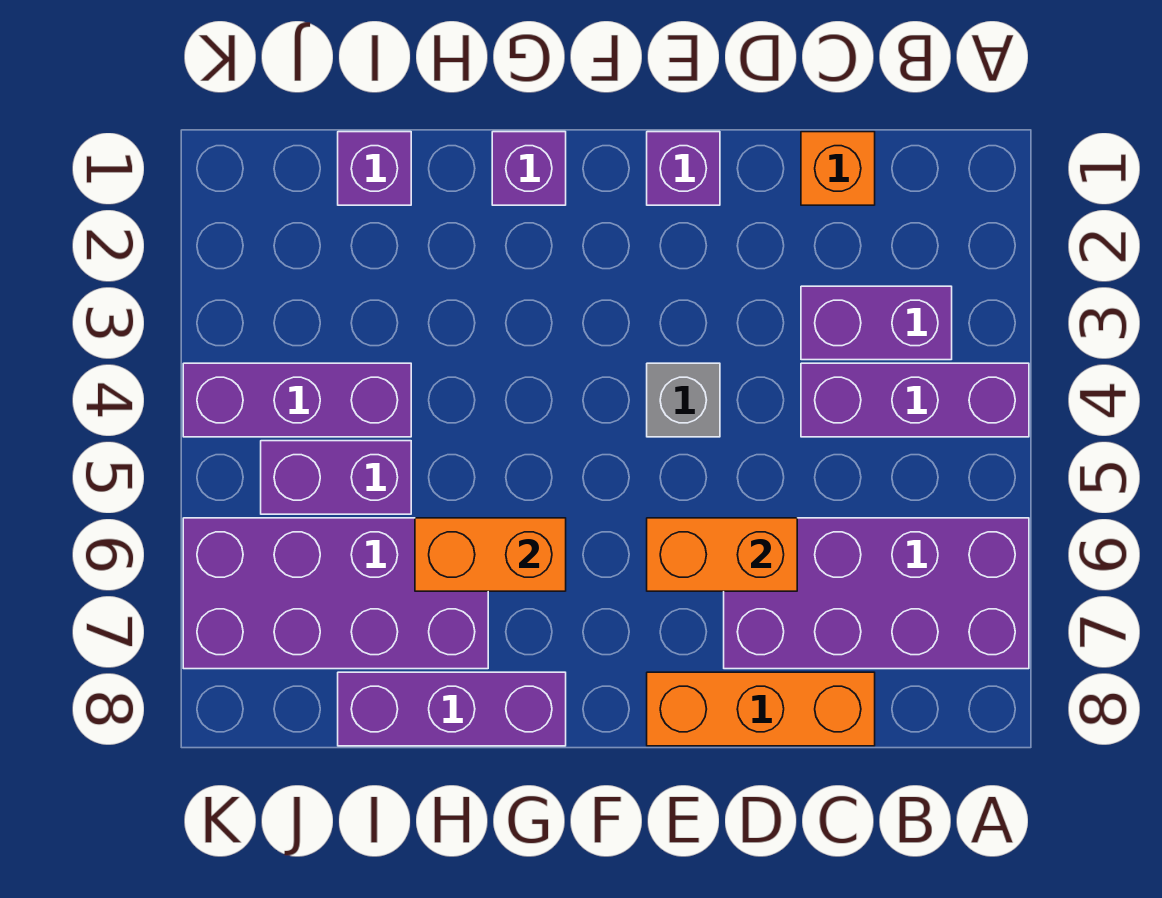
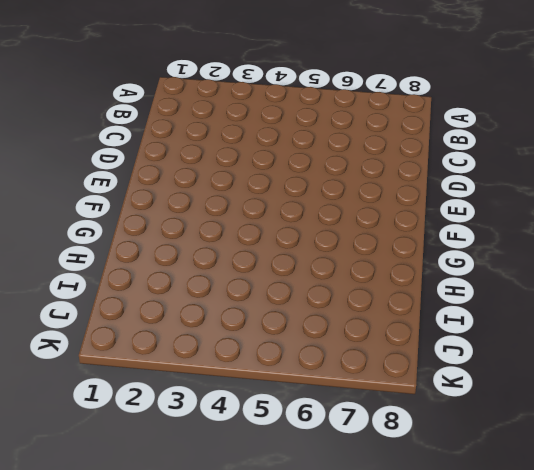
none -> purple brick A4:C4 level 1
none -> purple brick A6:D7 level 1
none -> purple brick B3:C3 level 1

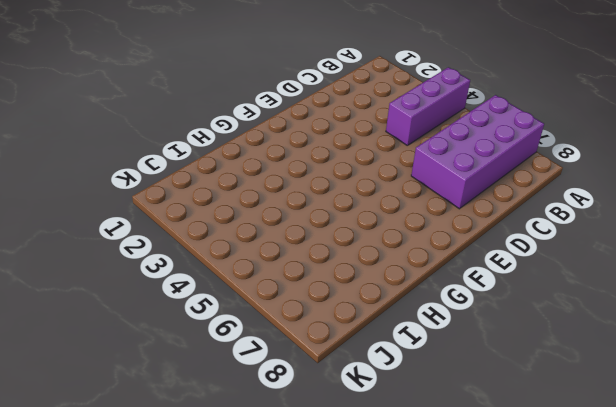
none -> purple brick B3:C3 level 1
none -> orange brick C1 level 1
none -> orange brick C8:E8 level 1

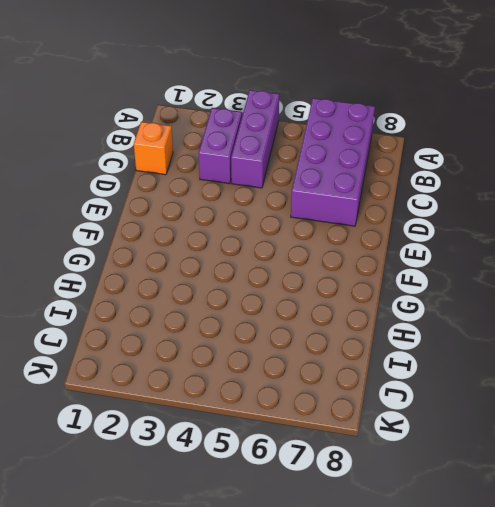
none -> orange brick C8:E8 level 1
none -> purple brick E1 level 1
none -> grey brick E4 level 1

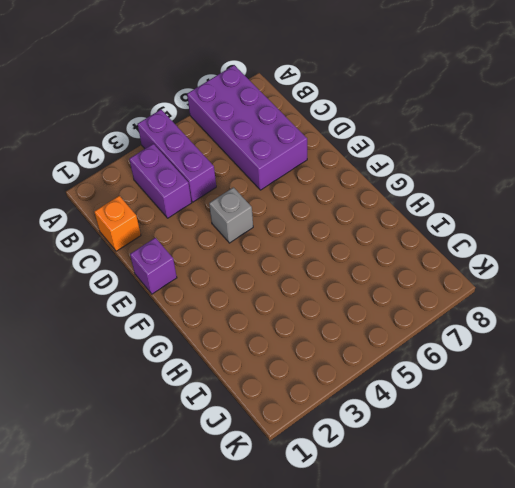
none -> orange brick C8:E8 level 1
none -> purple brick G1 level 1
none -> purple brick G8:I8 level 1

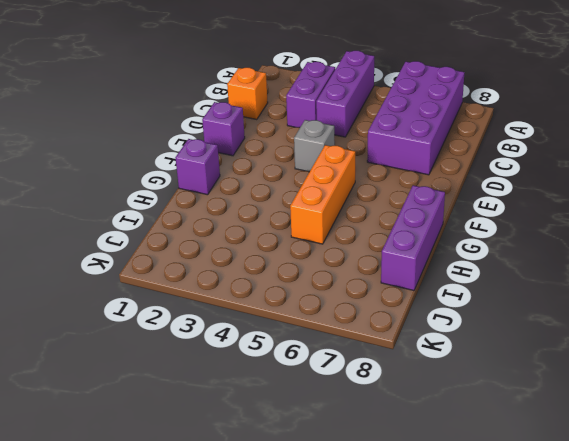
orange brick F5:H5 level 1 -> orange brick C8:E8 level 1
none -> purple brick H6:K7 level 1
none -> purple brick I1 level 1
none -> purple brick I4:K4 level 1

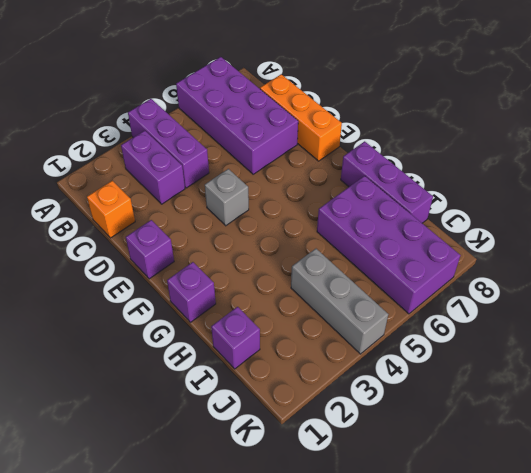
grey brick I4:K4 level 1 -> purple brick I4:K4 level 1
none -> purple brick I5:J5 level 1
none -> orange brick D6:E6 level 2
none -> orange brick G6:H6 level 2

